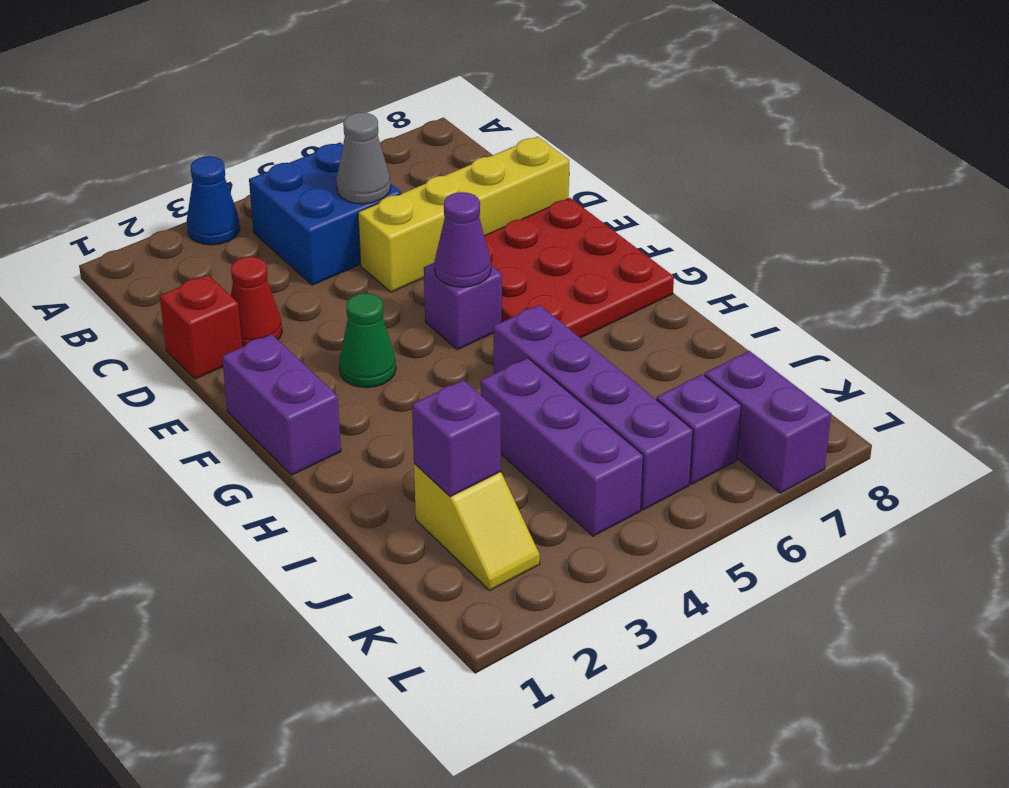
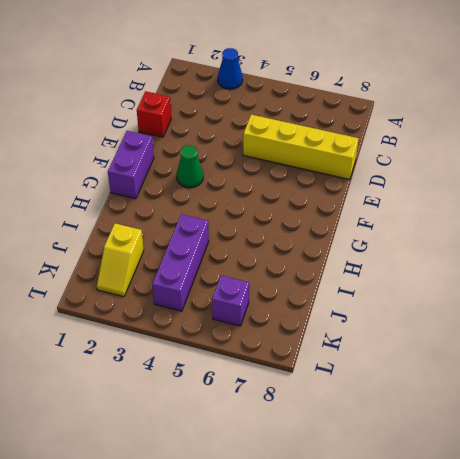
none -> blue brick B4:C5 level 1
none -> red cone D2 level 1
none -> red plate E6:G8 level 1

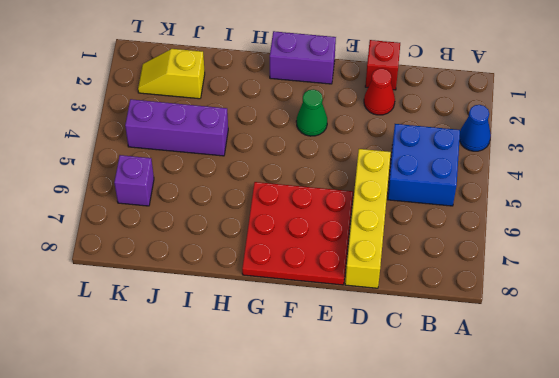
none -> purple brick F5 level 1
none -> purple brick H5:K5 level 1
none -> purple brick K7:L7 level 1

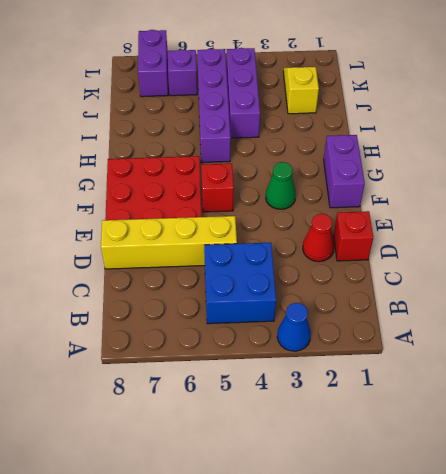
red brick F5 level 1 -> purple brick F5 level 1
none -> grey cone C5 level 2
none -> purple cone F5 level 2
none -> purple brick J2 level 2

